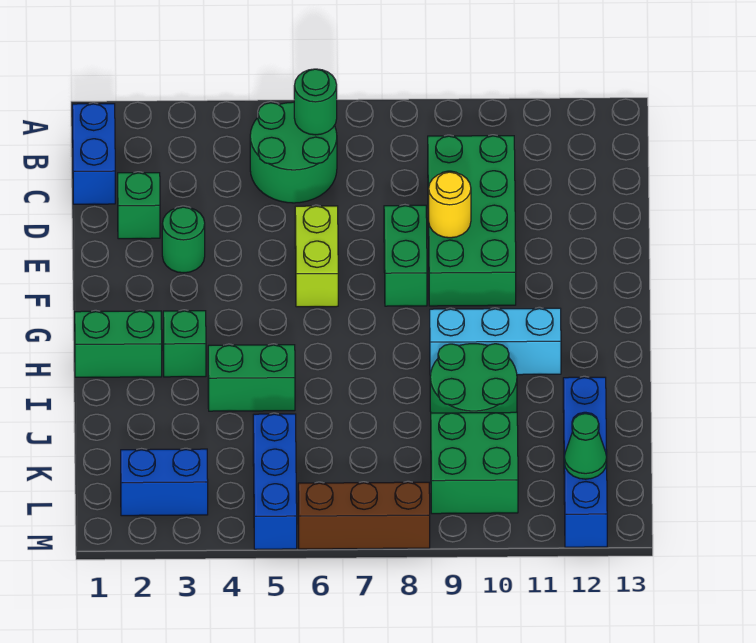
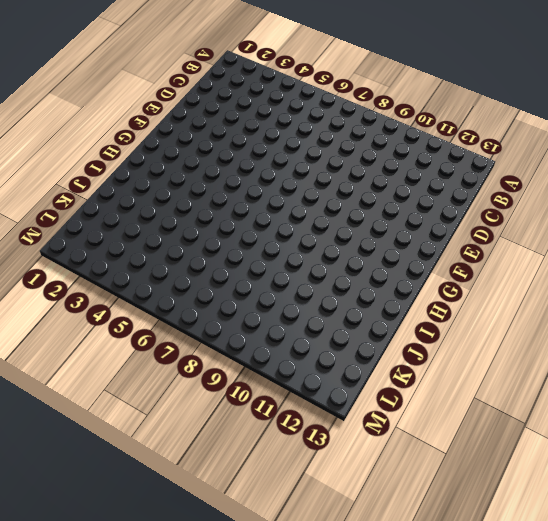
none -> blue brick B1:C1 level 1
none -> green round brick B5:C6 level 1
none -> green brick C9:F10 level 1

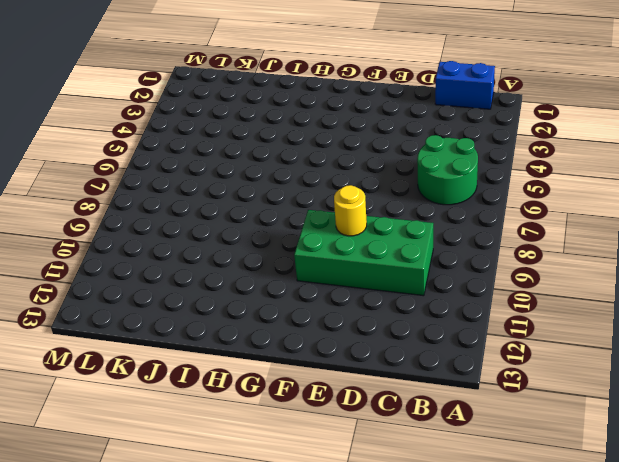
none -> green brick D2 level 1
none -> green round brick E3 level 1
none -> lime brick E6:F6 level 1

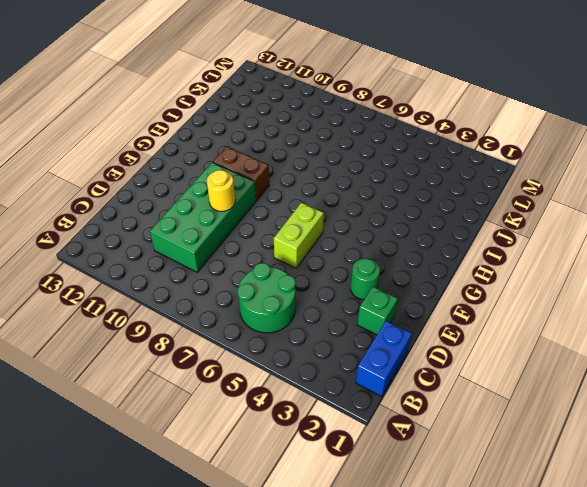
brown brick G9:G10 level 1 -> none
none -> green brick E8:F8 level 1
none -> green brick H1:H2 level 1
none -> green brick H3 level 1

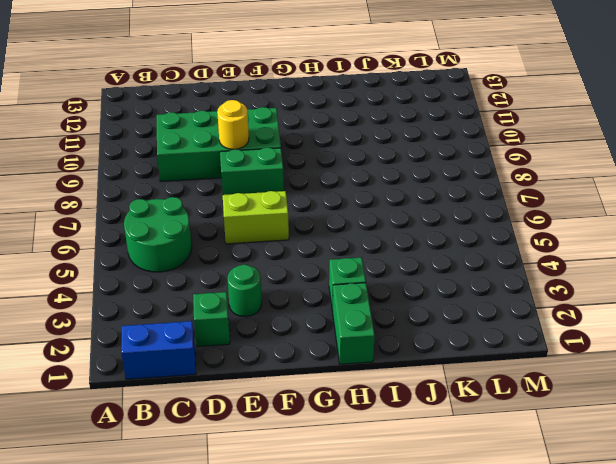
none -> cyan brick H9:H11 level 1
none -> green brick I4:I5 level 1
none -> green round brick I9:J10 level 1

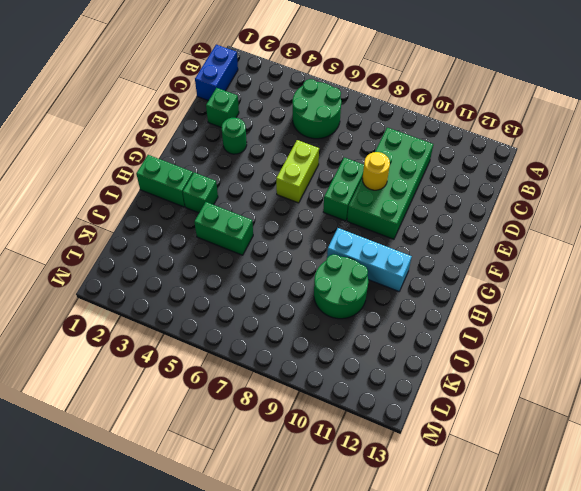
none -> blue brick J12:M12 level 1
none -> blue brick K5:M5 level 1
none -> green brick K9:L10 level 1

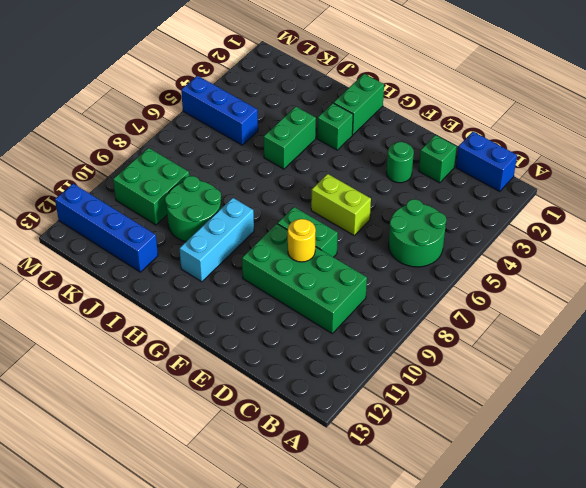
none -> blue brick L2:L3 level 1
none -> brown brick M6:M8 level 1
none -> green round brick B6 level 2

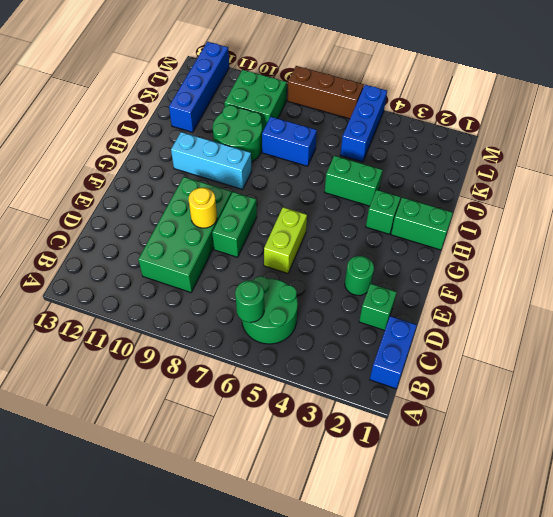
blue brick J7:J8 level 1 -> blue brick L2:L3 level 1
none -> green cone L12 level 2

